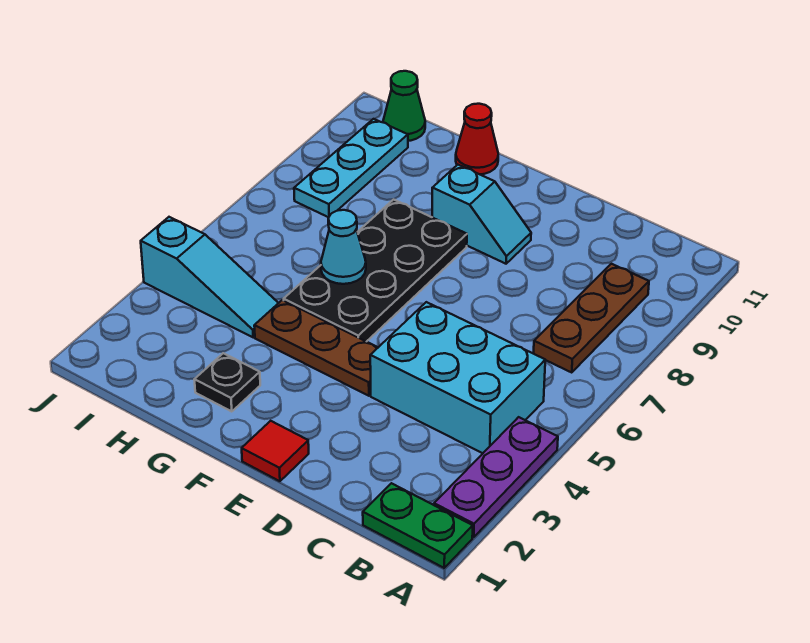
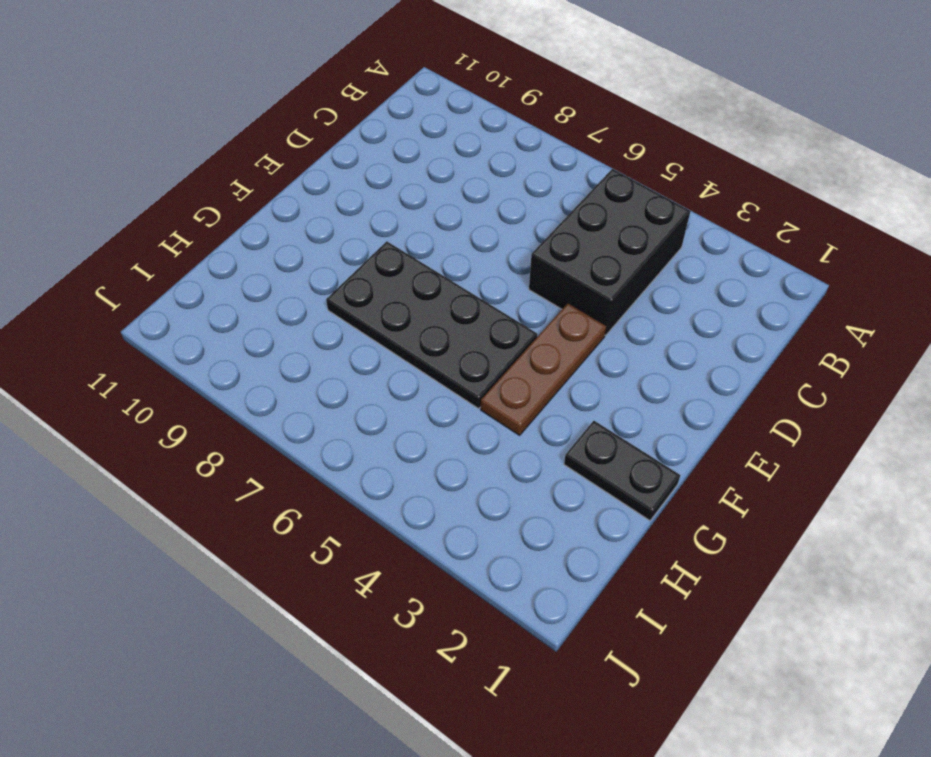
black brick B4:D5 level 1 -> cyan brick B4:D5 level 1
black plate G1:G2 level 1 -> black plate G2 level 1
none -> green plate A1:B1 level 1
none -> purple plate A2:A4 level 1
none -> brown plate B7:B9 level 1

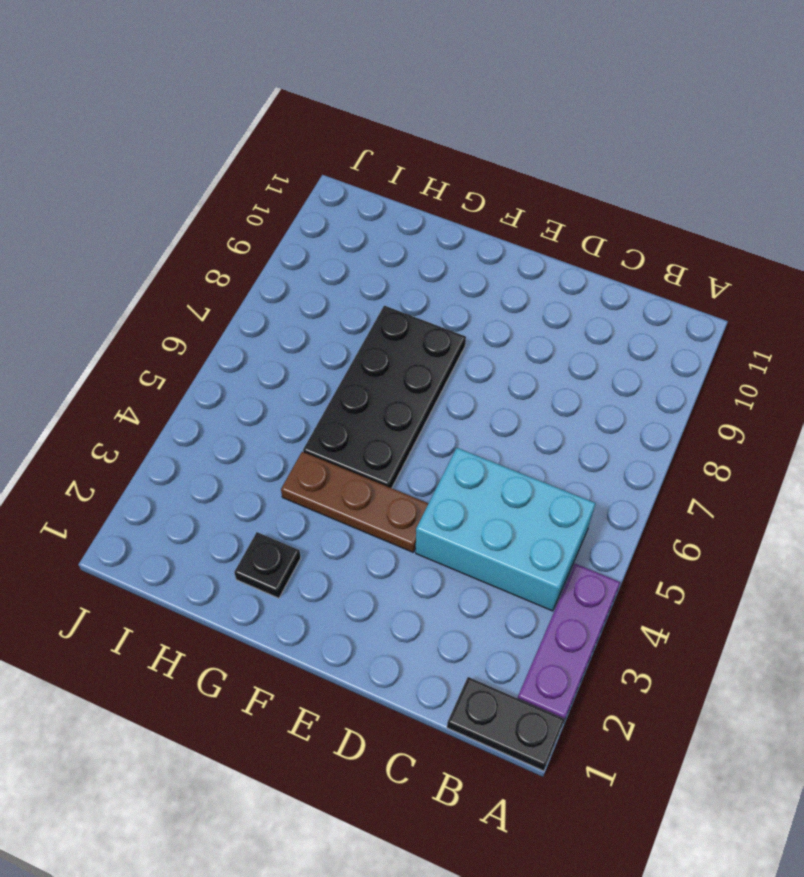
black plate A1:B1 level 1 -> green plate A1:B1 level 1
none -> brown plate B7:B9 level 1
none -> red tile E1 level 1
none -> cyan slope E9:F9 level 1 top F

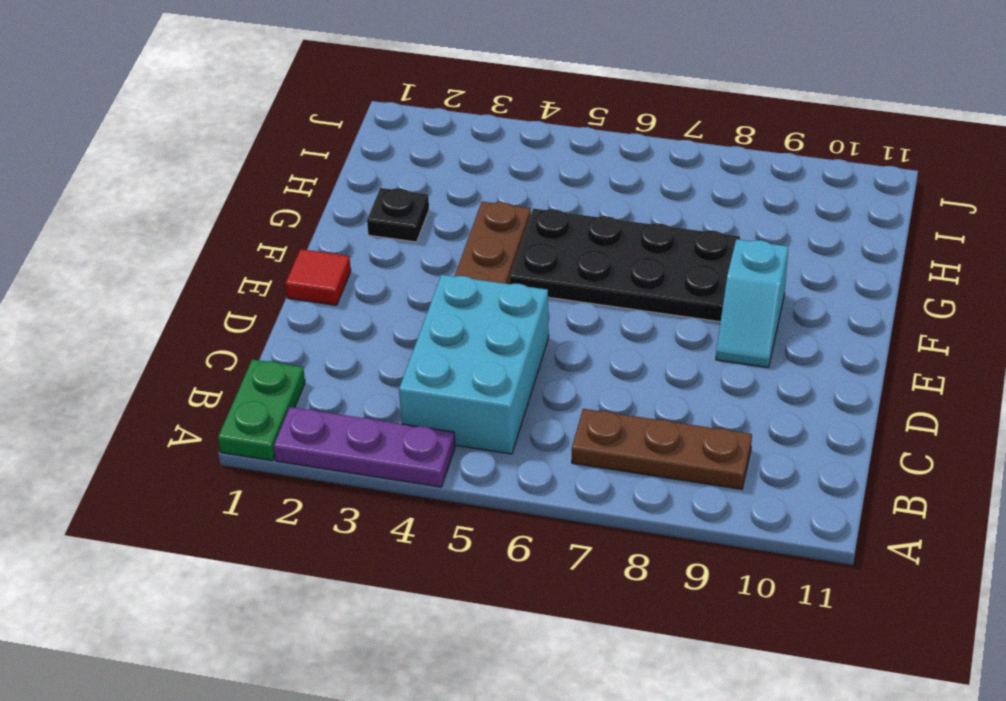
none -> red cone G11 level 1
none -> cyan slope H4:J4 level 1 top J
none -> cyan plate I8:I10 level 1

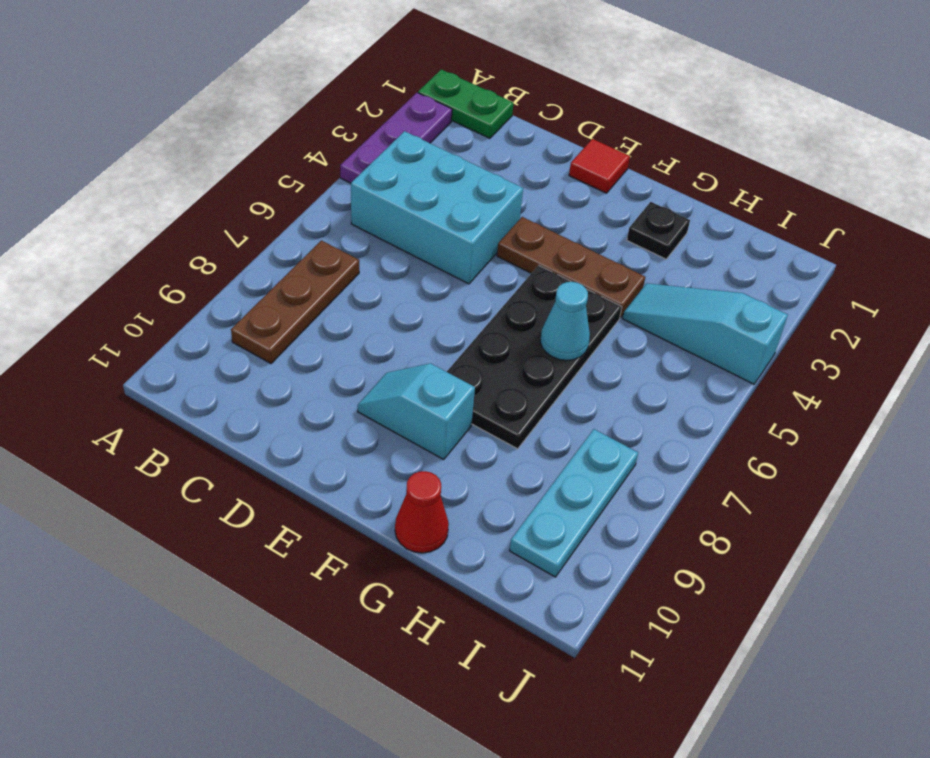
none -> green cone I11 level 1

